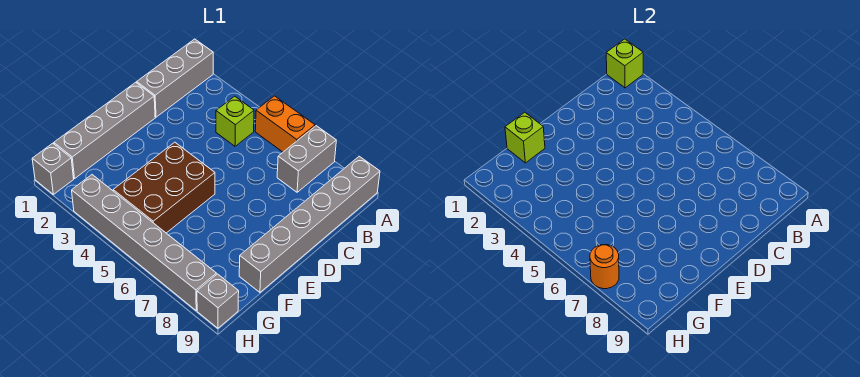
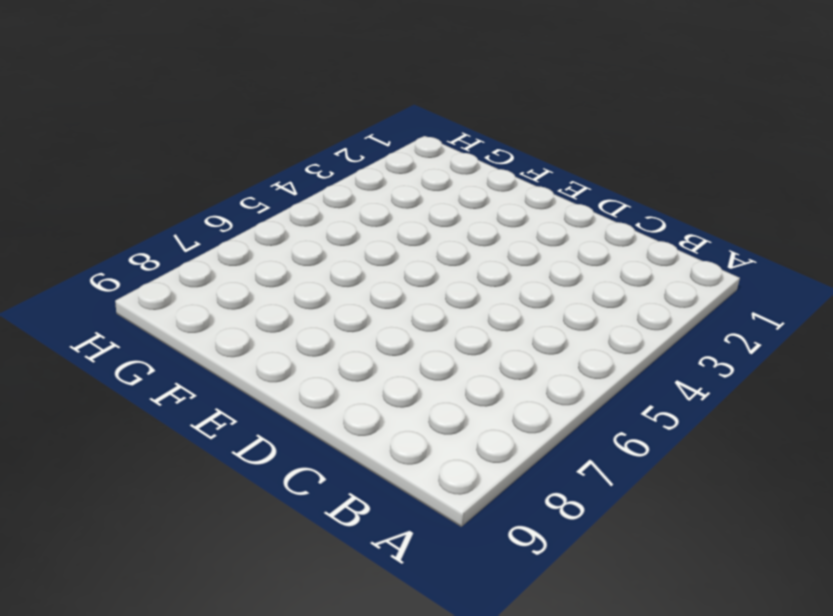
none -> grey brick A1:C1 level 1
none -> orange brick A5:A6 level 1
none -> grey brick A7:B7 level 1

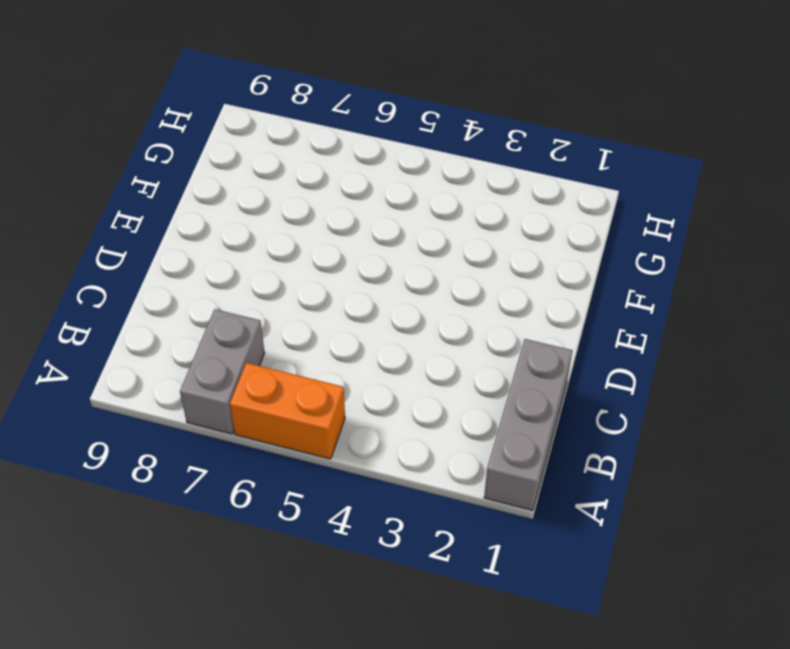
none -> grey brick A9:F9 level 1
none -> lime brick B4 level 1
none -> grey brick D1:G1 level 1

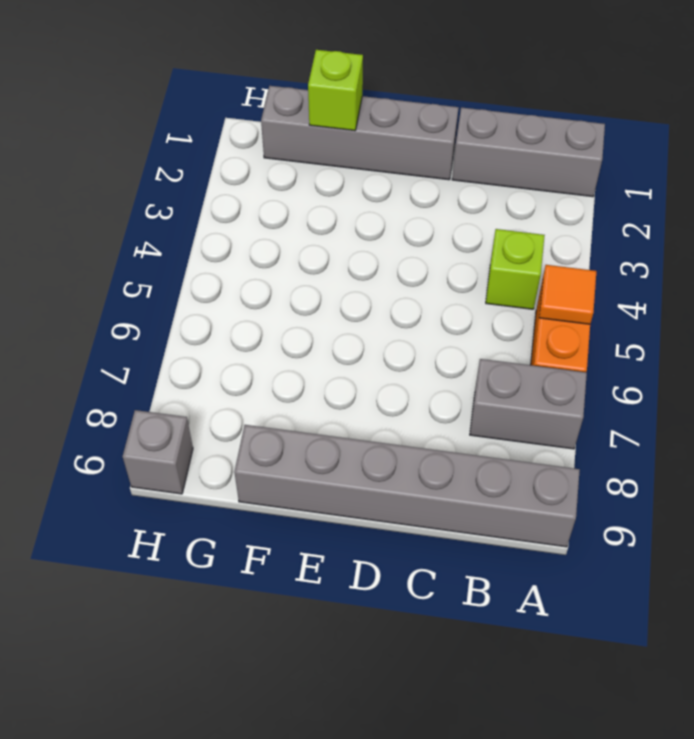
orange tile A5 level 2 -> none
none -> brown brick E4:G5 level 1
none -> grey brick H1 level 1
none -> grey brick H3:H8 level 1

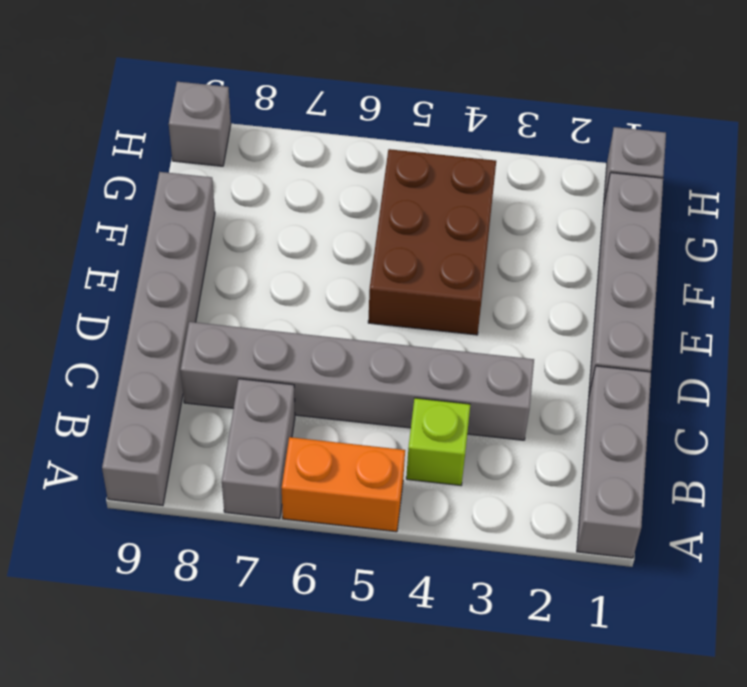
grey brick C3:C8 level 1 -> grey brick H3:H8 level 1
none -> lime brick A1 level 2
none -> lime brick F1 level 2
none -> orange round brick H7 level 2

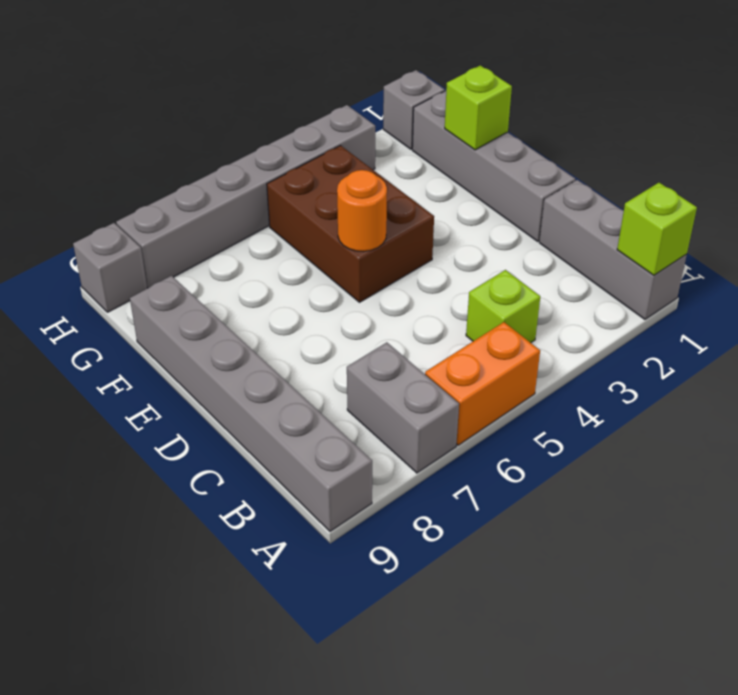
orange round brick E5 level 2 -> orange round brick H7 level 2

